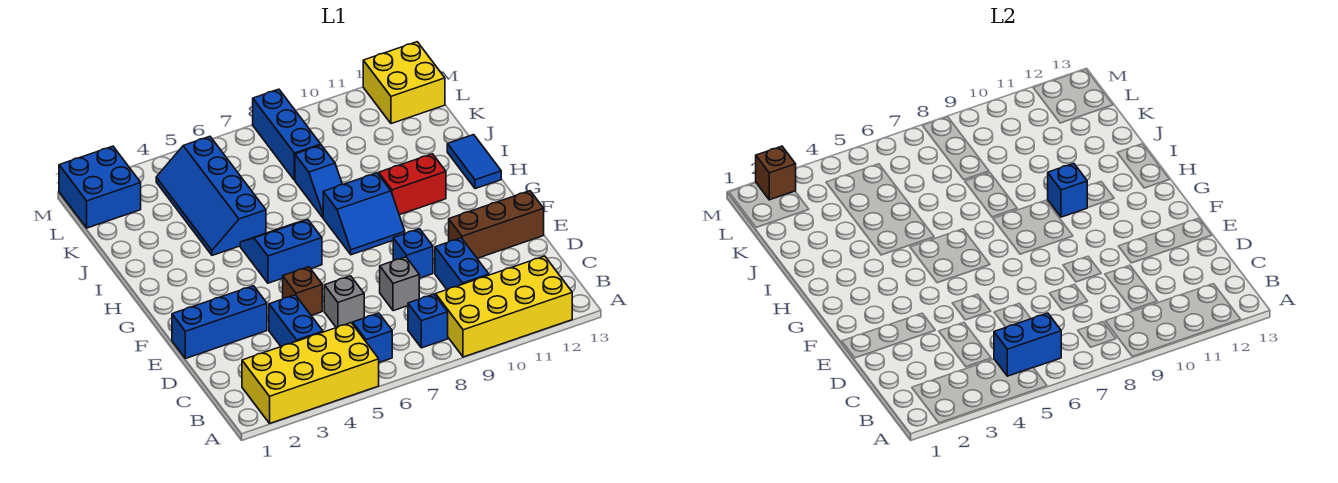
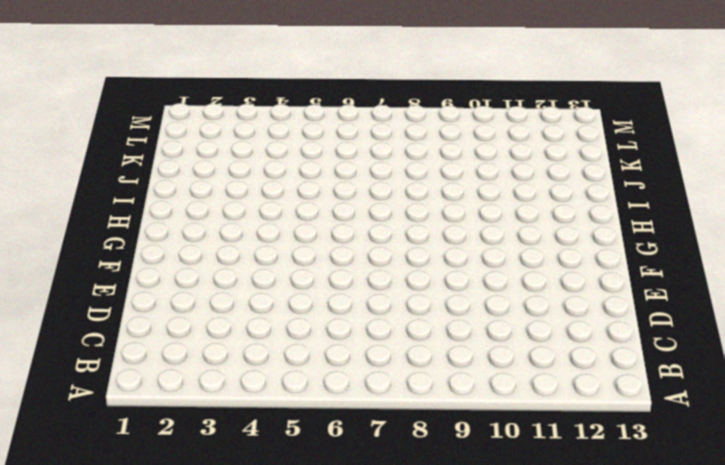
none -> yellow brick A2:B5 level 1
none -> yellow brick A9:B12 level 1
none -> blue brick B6 level 1

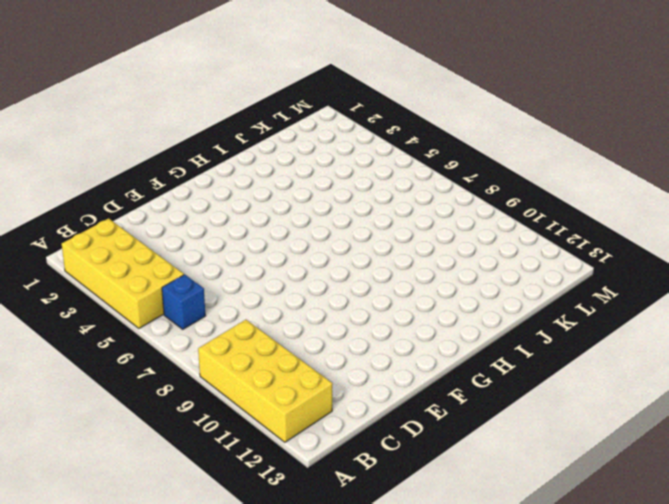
none -> blue brick B8 level 1
none -> blue brick C4:D4 level 1
none -> blue brick C10:D10 level 1

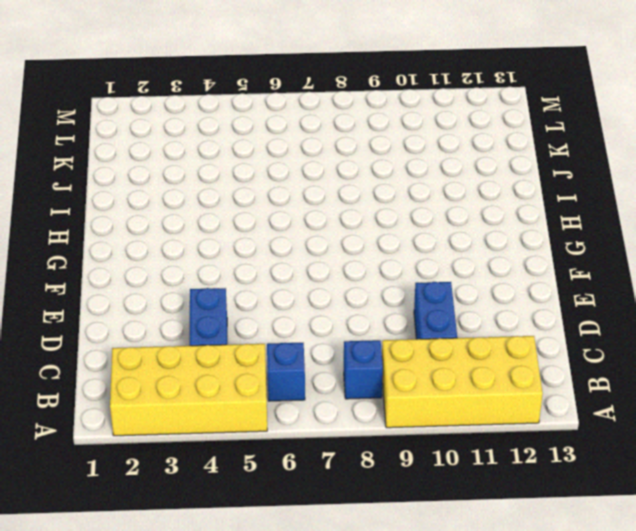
none -> grey brick D6 level 1
none -> grey brick D8 level 1
none -> blue brick E1:E3 level 1

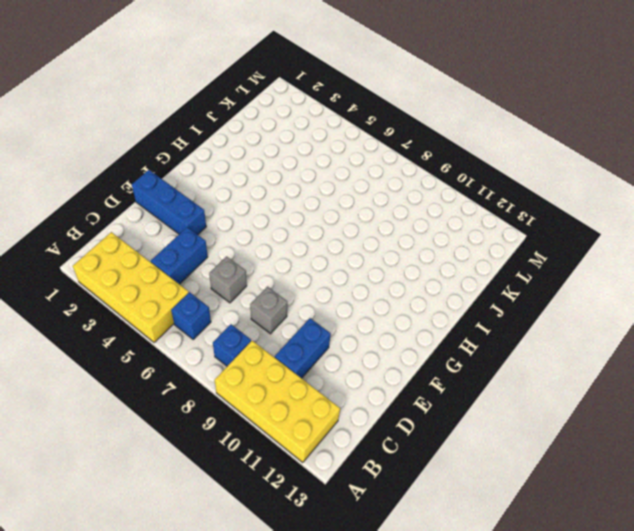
none -> brown brick E5 level 1
none -> blue brick E9 level 1
none -> brown brick E11:E13 level 1

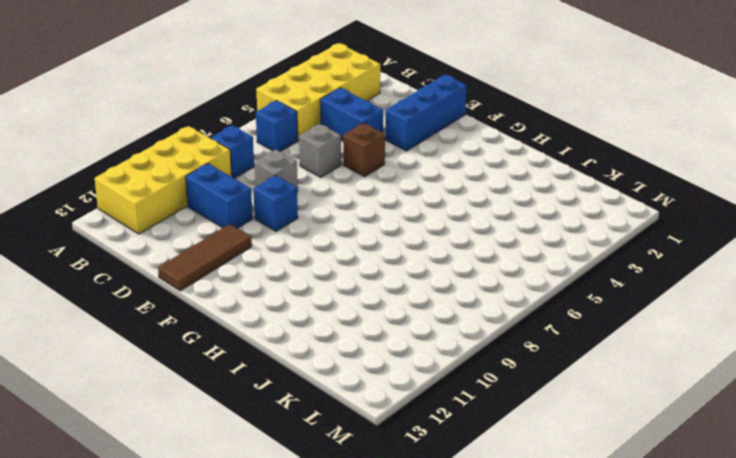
brown tile E11:E13 level 1 -> brown brick E11:E13 level 1
none -> blue slope G5:H6 level 1 top G
none -> blue slope G8:H9 level 1 top H
none -> red brick H10:H11 level 1

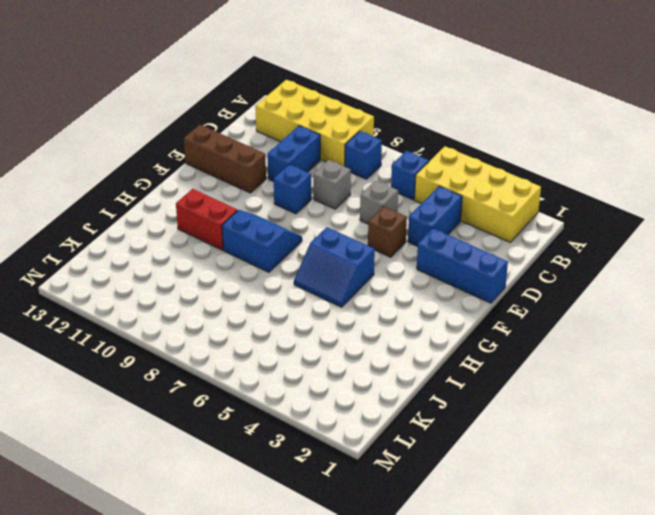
none -> blue tile H13:I13 level 1
none -> blue slope I4:L5 level 1 top 5
none -> blue slope I8:J8 level 1 top J

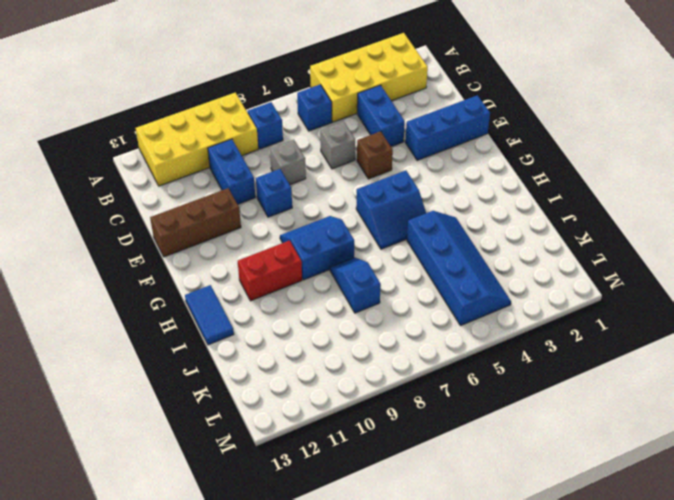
none -> blue brick K8:M8 level 1
none -> blue brick L1:M2 level 1
none -> yellow brick L12:M13 level 1

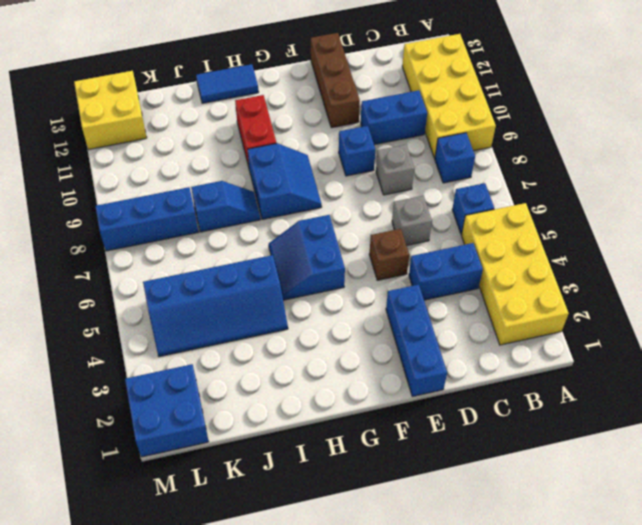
none -> blue brick B5:B6 level 2
none -> blue brick H10 level 2
none -> brown brick M2 level 2

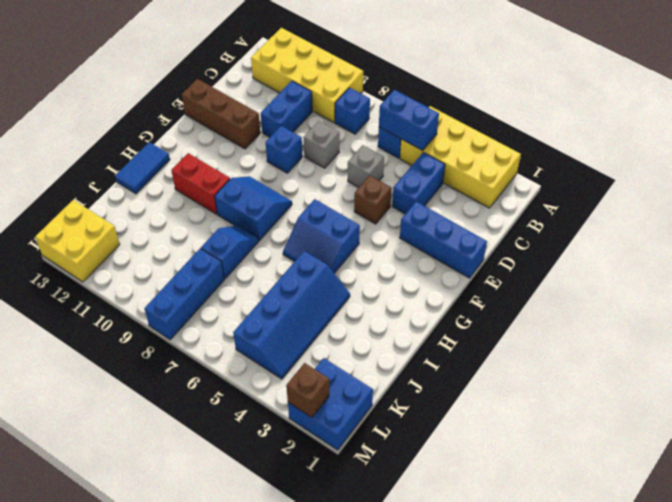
none -> blue brick H10 level 2

